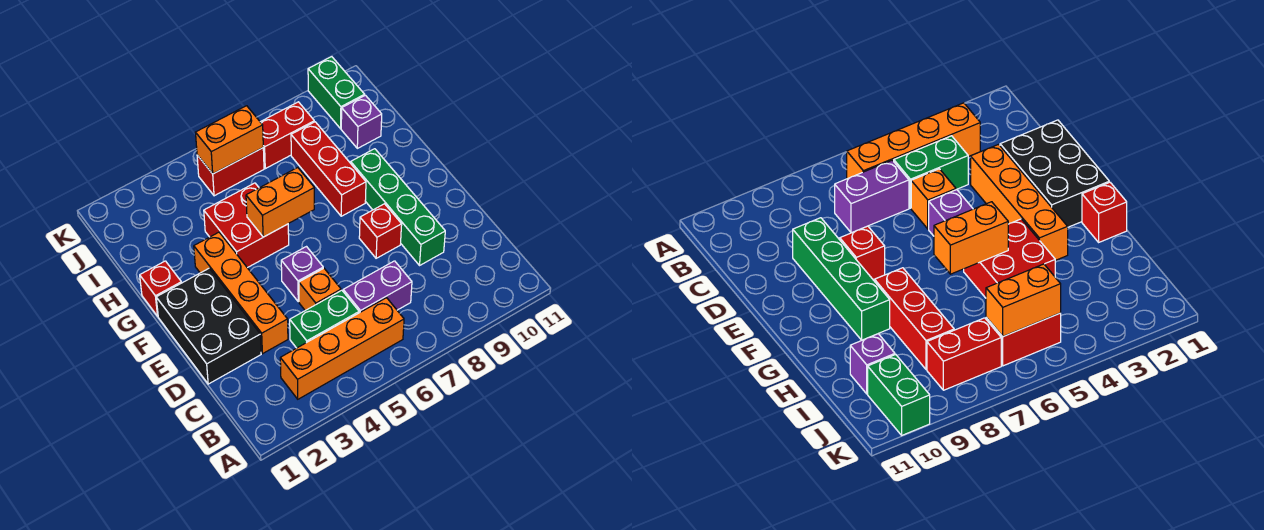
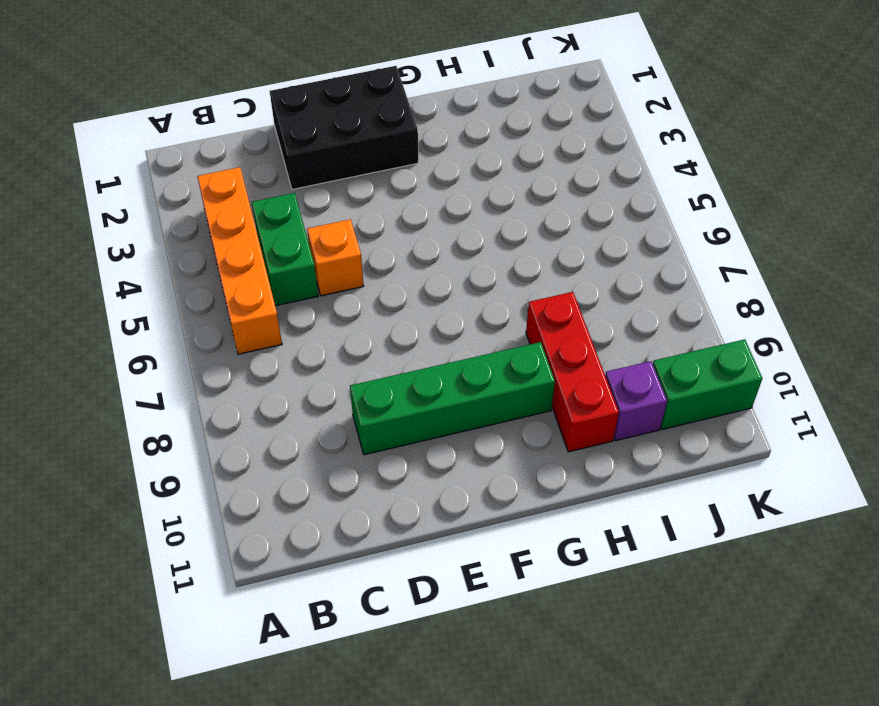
red brick H8:H10 level 1 -> red brick G8:I8 level 1
none -> purple brick C6:C7 level 1
none -> orange brick D3:G3 level 1
none -> purple brick E5 level 1

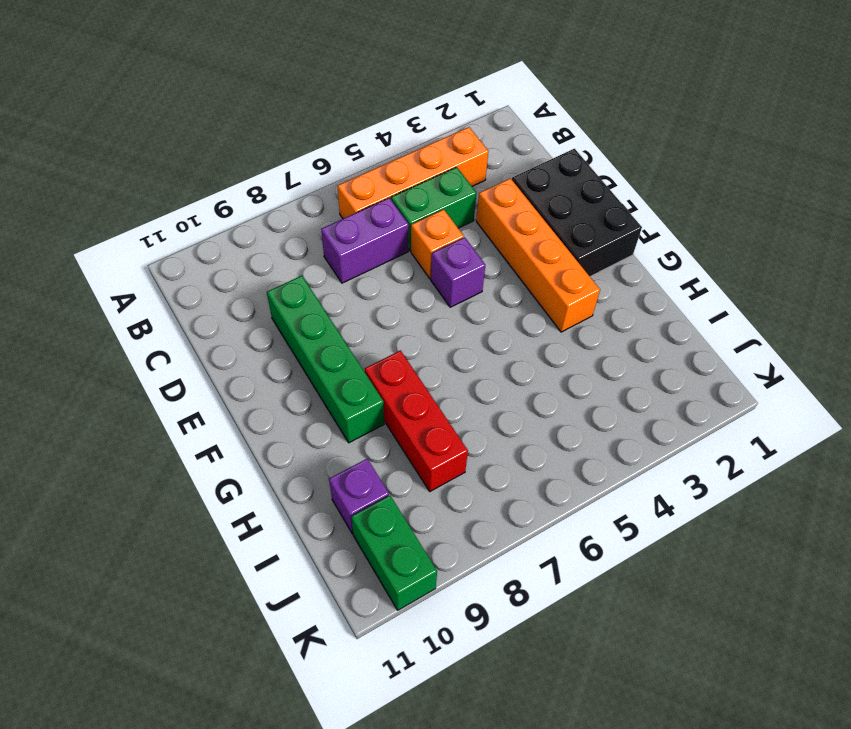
none -> red brick E8 level 1
none -> red brick G1 level 1
none -> red brick G4:H5 level 1

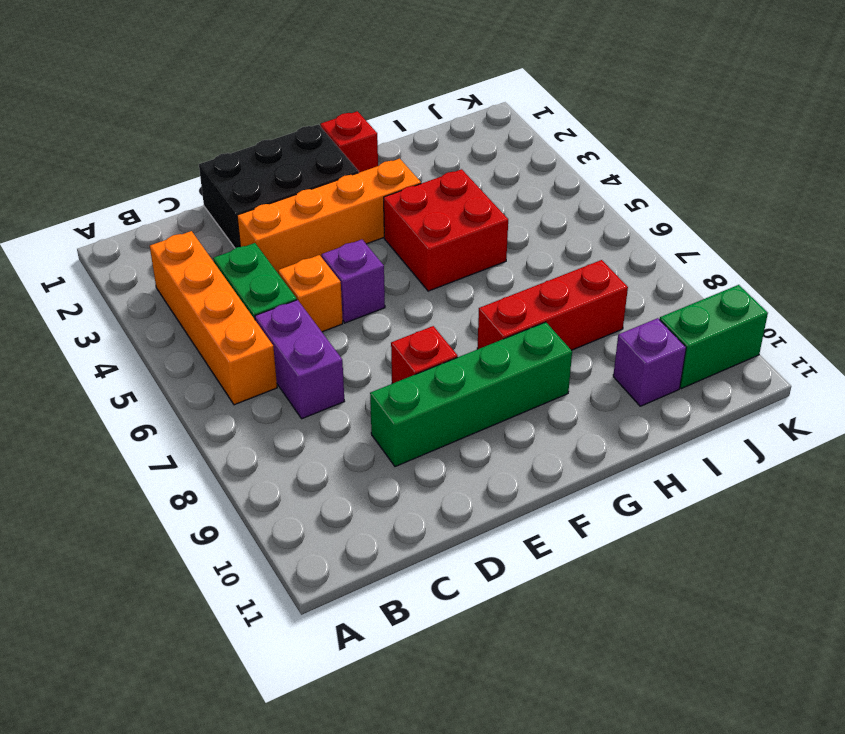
none -> red brick J5:J6 level 1
none -> red brick J7:J8 level 1
none -> orange brick G5:G6 level 2

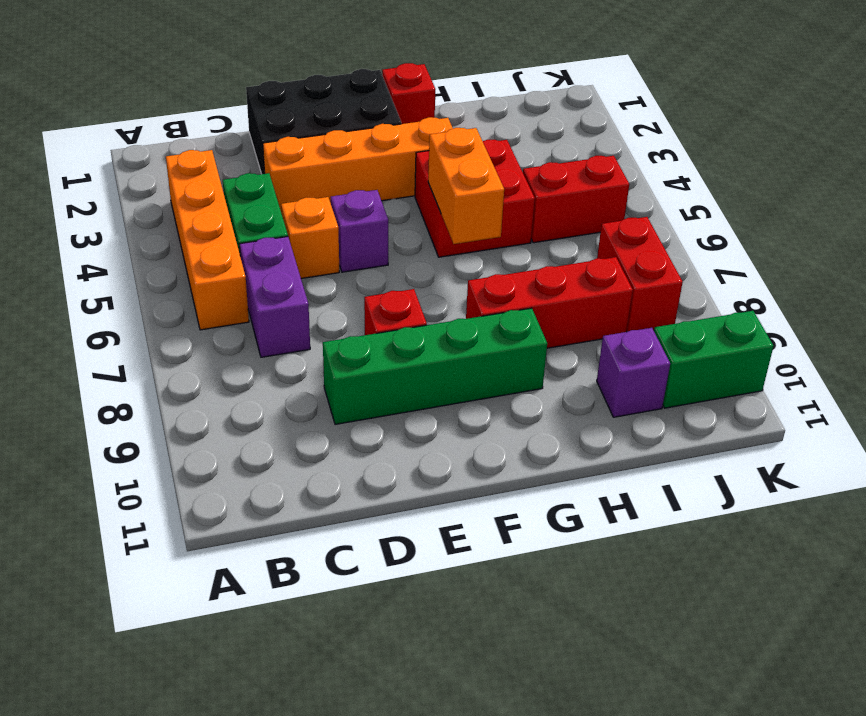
red brick I5:J5 level 1 -> red brick J5:J6 level 1
none -> orange brick J5:J6 level 2

